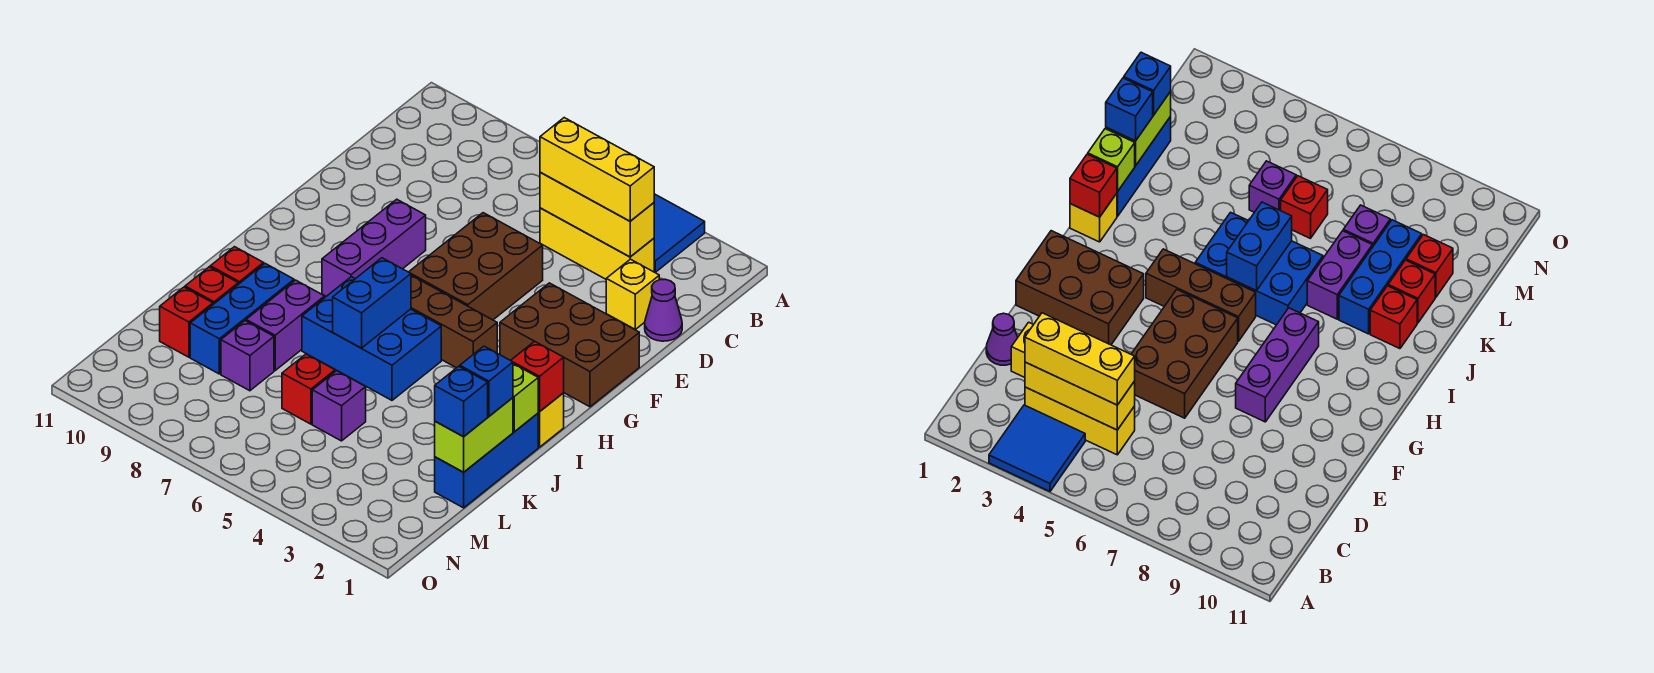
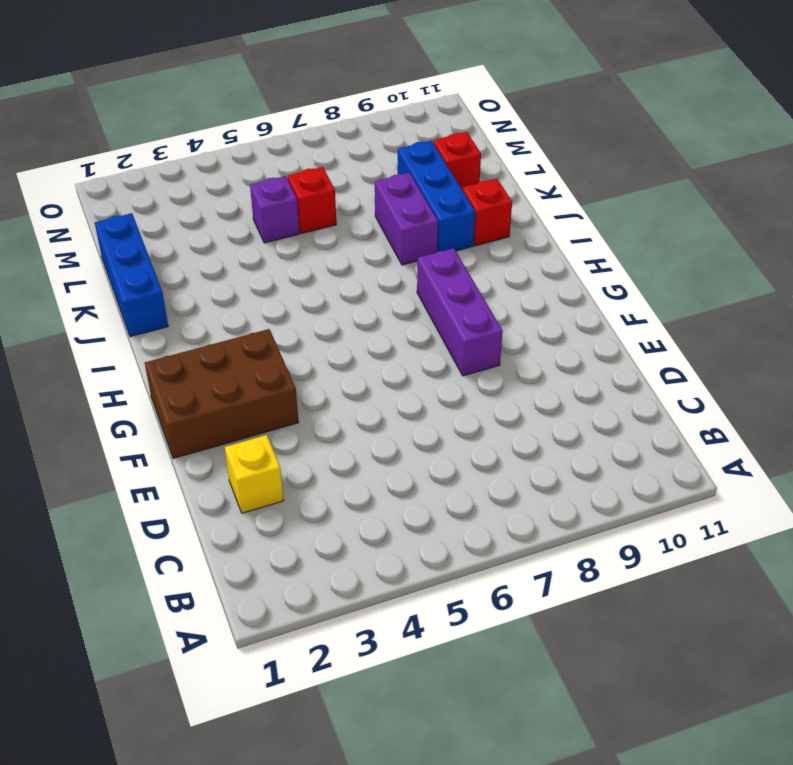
none -> blue tile A3:B4 level 1
none -> yellow brick C3:C5 level 1
none -> purple cone D1 level 1

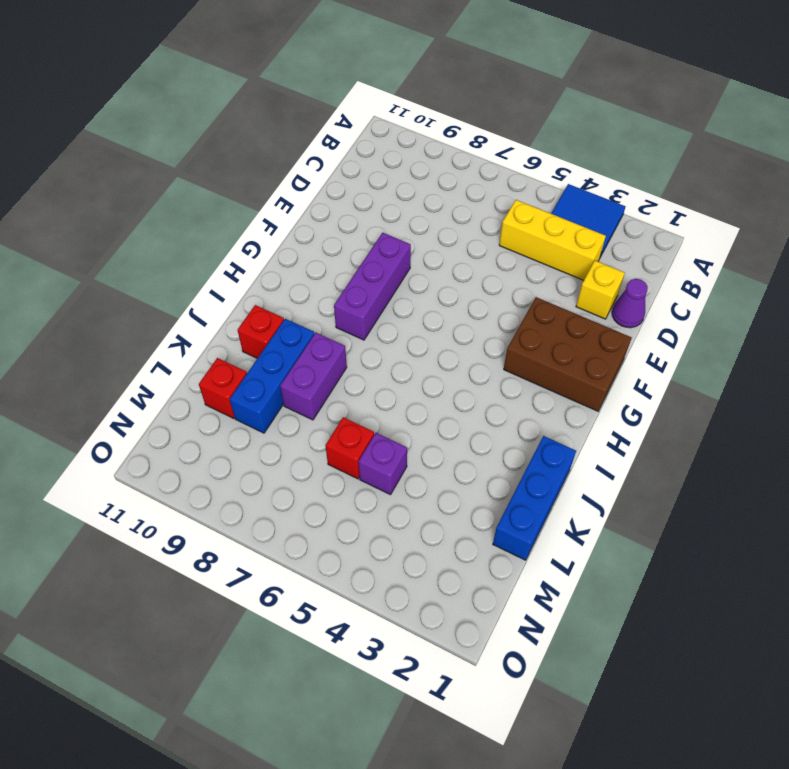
none -> brown brick E5:G6 level 1
none -> brown brick H4:H6 level 1
none -> yellow brick I1 level 1

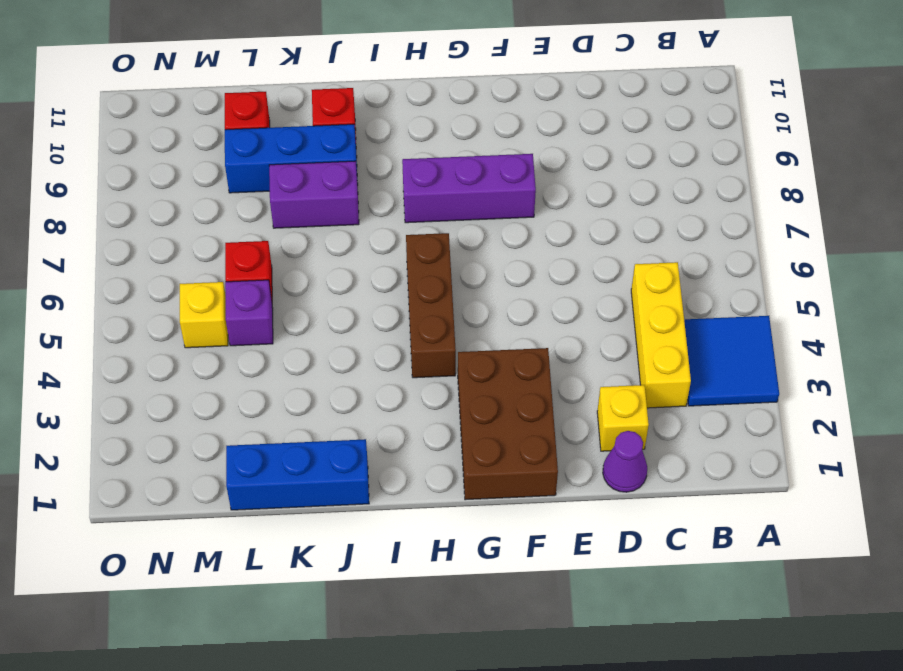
yellow brick M5 level 1 -> yellow brick I1 level 1
none -> brown brick E5:G6 level 1
none -> blue brick I5:J7 level 1
none -> red brick K10 level 1

